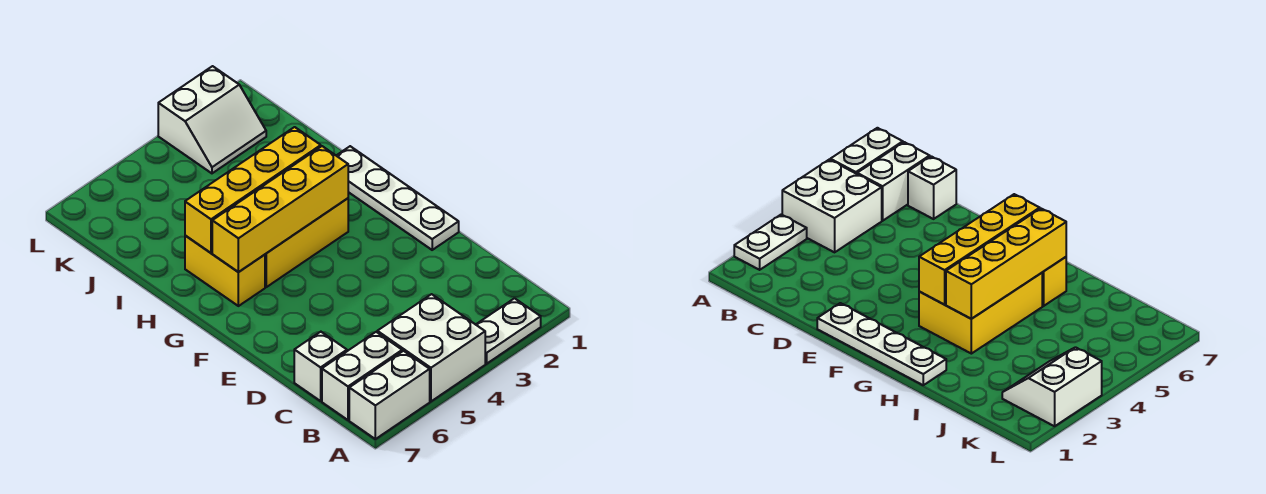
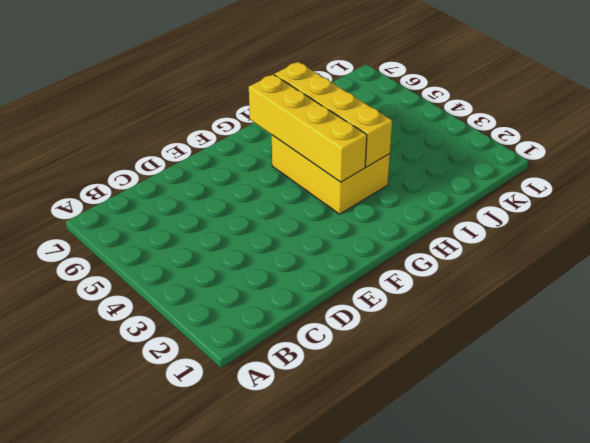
none -> white plate A2:A3 level 1
none -> white brick A4:B5 level 1

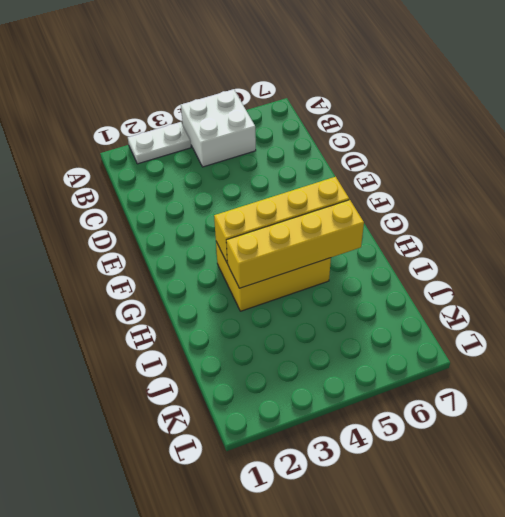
none -> white brick A6:A7 level 1
none -> white brick B6:B7 level 1

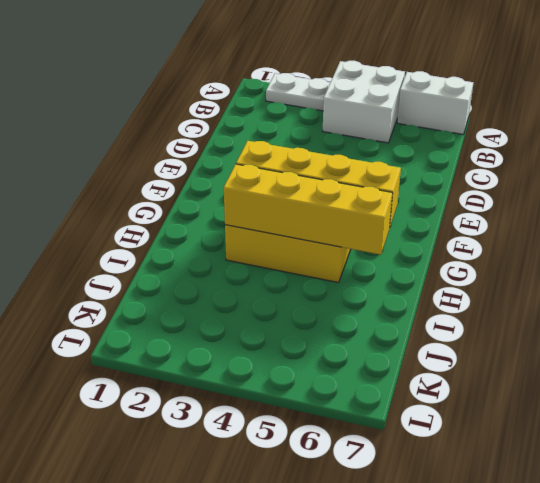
none -> white brick B6:B7 level 1
none -> white brick C7 level 1

